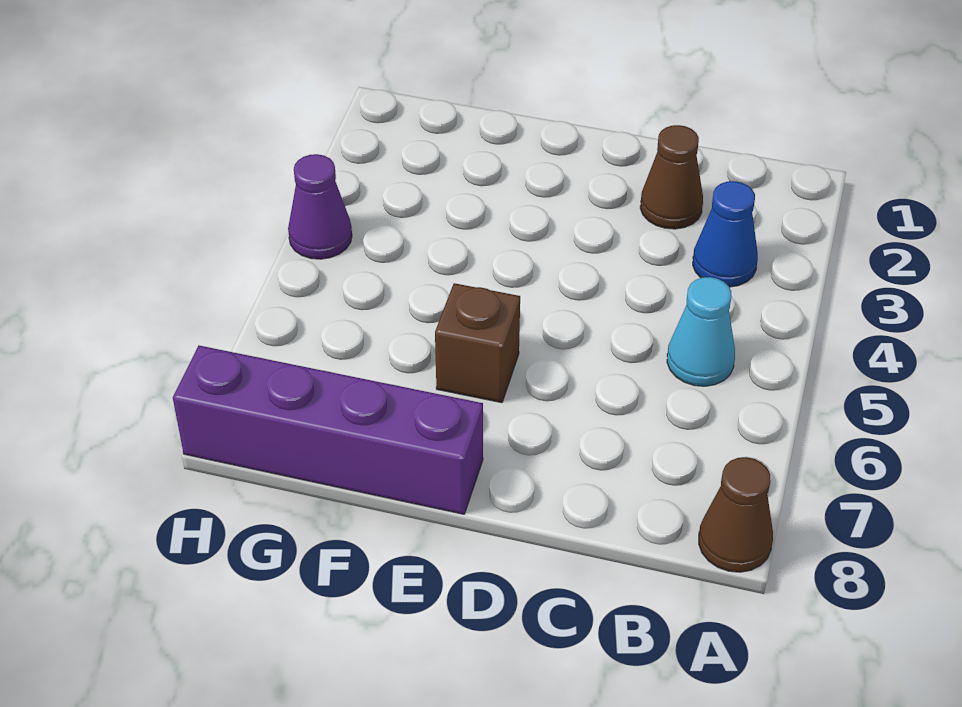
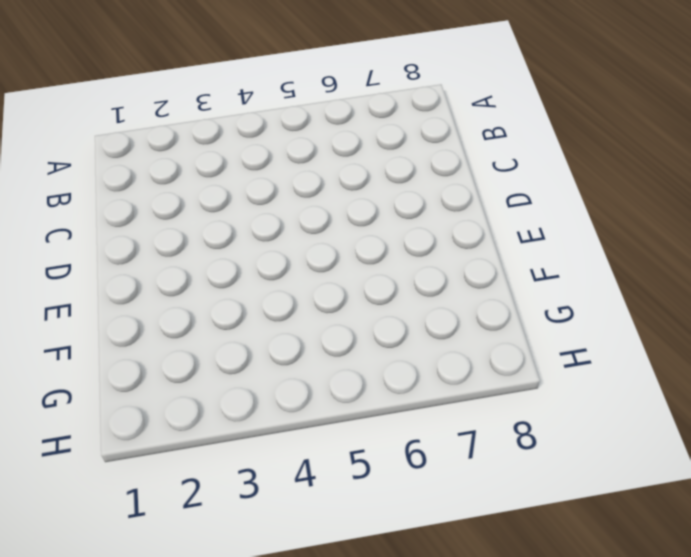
none -> brown cone A8 level 1
none -> blue cone B3 level 1

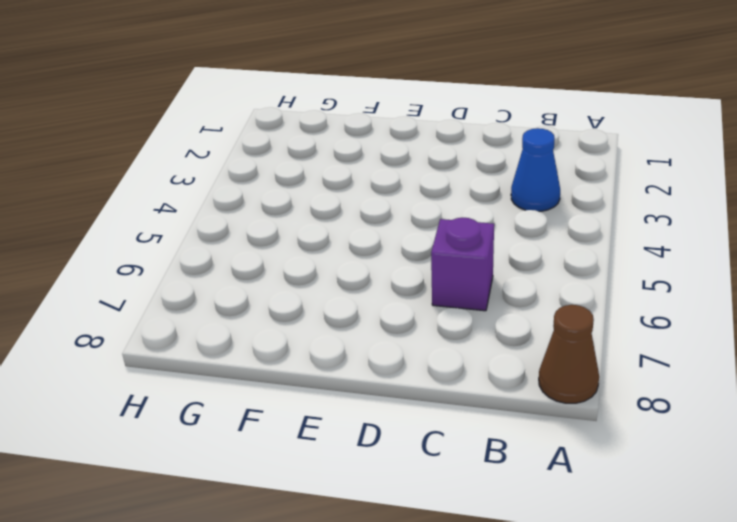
purple brick C6 level 1 -> none
none -> cyan cone B5 level 1
none -> brown cone C2 level 1

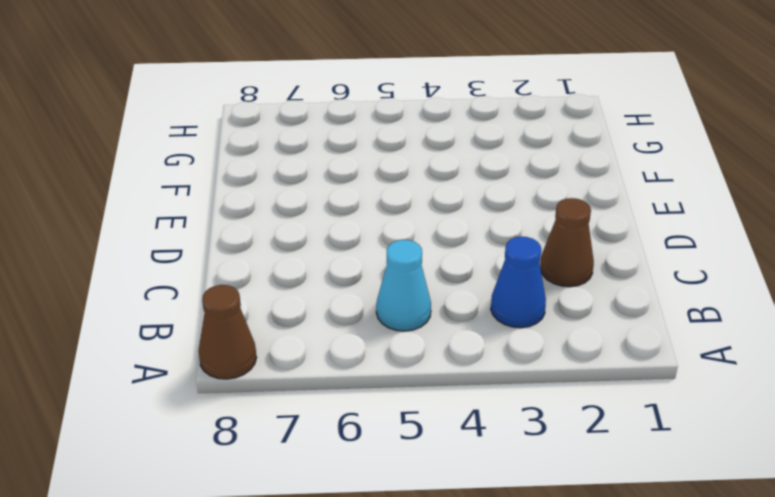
none -> brown brick E6 level 1
none -> purple brick E8:H8 level 1

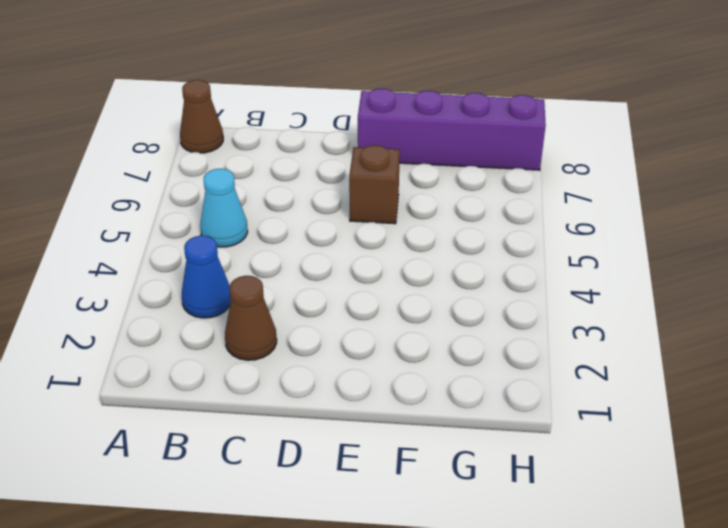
none -> purple cone H4 level 1

